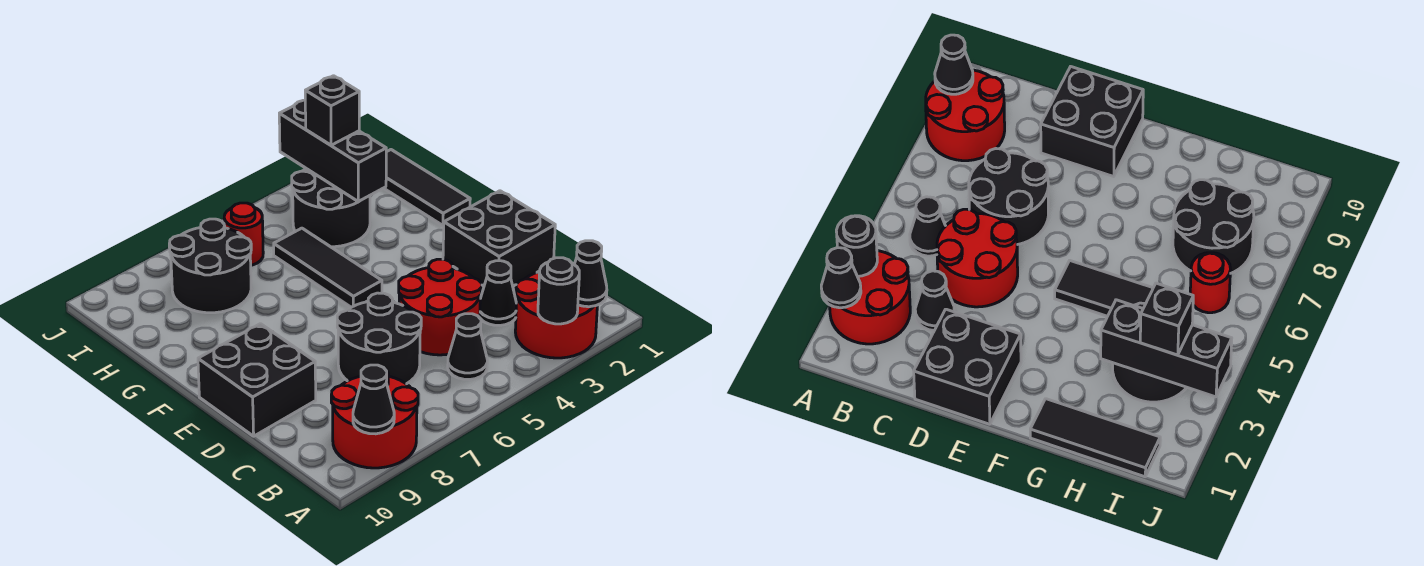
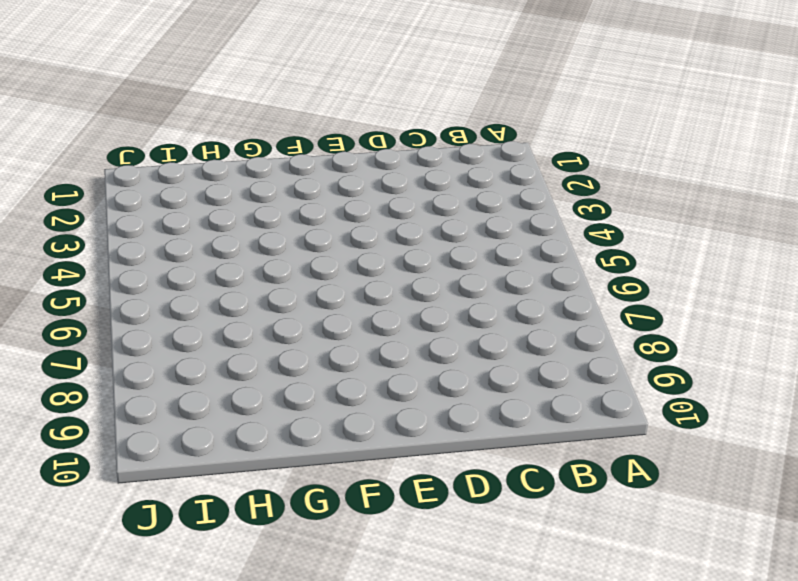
none -> red round brick A2:B3 level 1
none -> red round brick A8:B9 level 1
none -> black cone B5 level 1

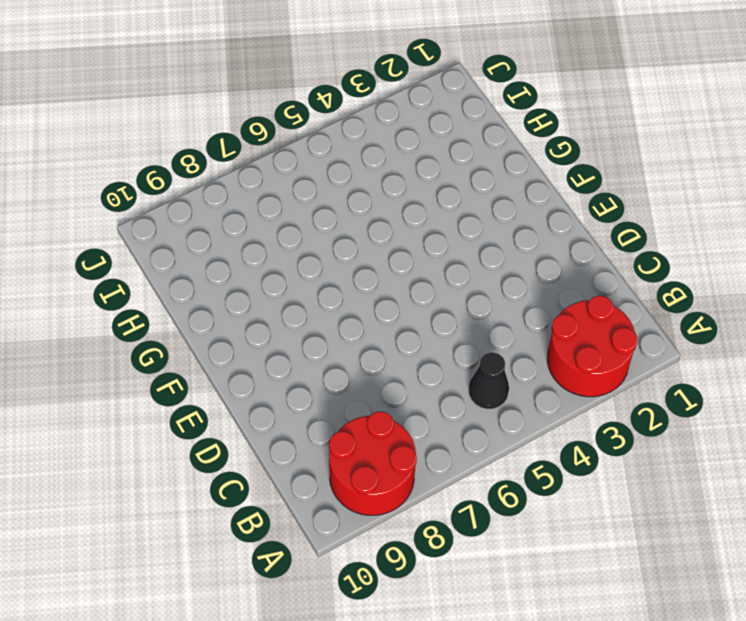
none -> black cone C3 level 1
none -> red round brick C4:D5 level 1
none -> black round brick C6:D7 level 1

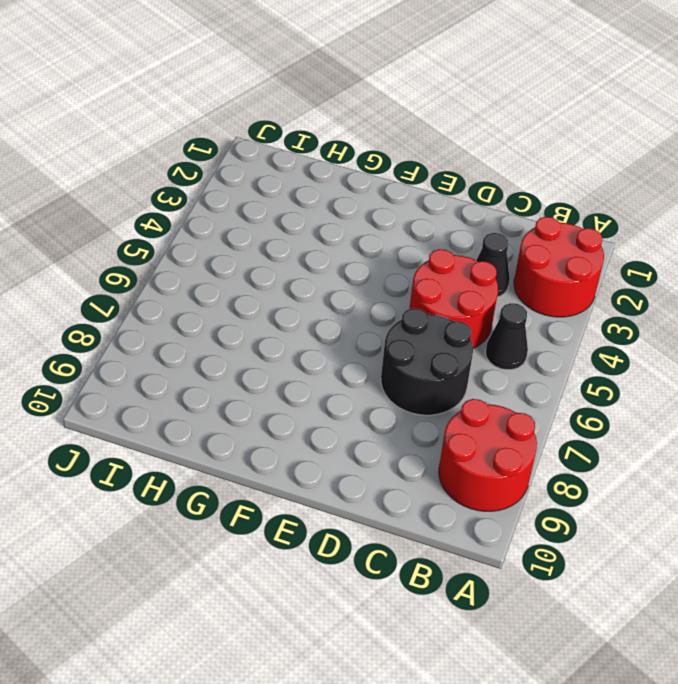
none -> black brick D1:E2 level 1
none -> black brick D9:E10 level 1
none -> black tile F5:H5 level 1

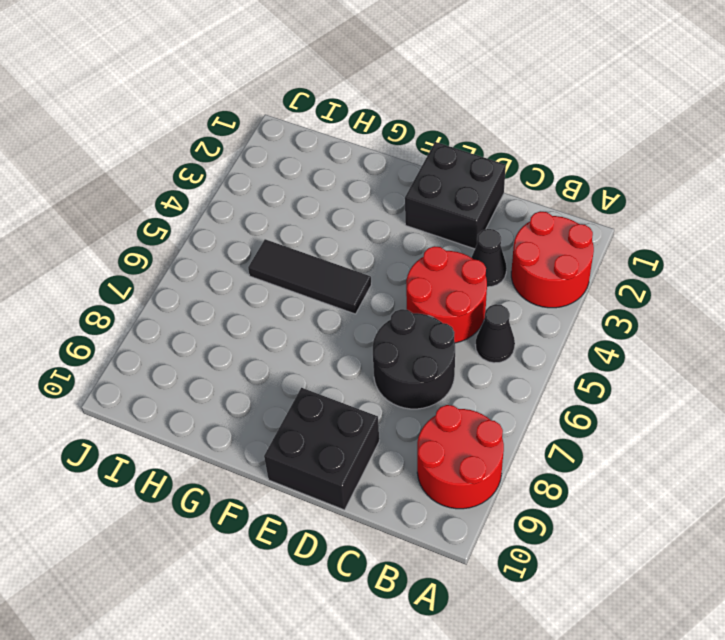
none -> black tile G1:I1 level 1
none -> black round brick H3:I4 level 1
none -> black round brick H7:I8 level 1

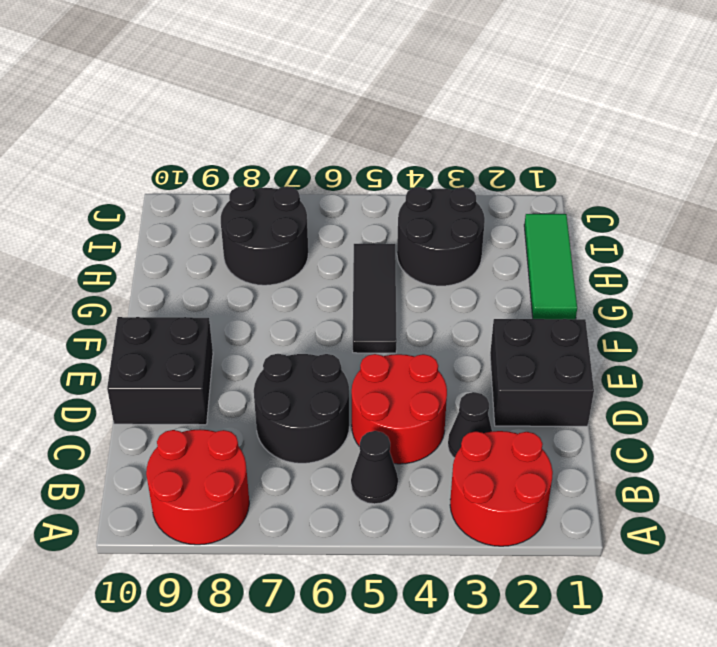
green tile G1:I1 level 1 -> black tile G1:I1 level 1
none -> red round brick I6 level 1
none -> black cone A2 level 2
none -> black round brick A3 level 2

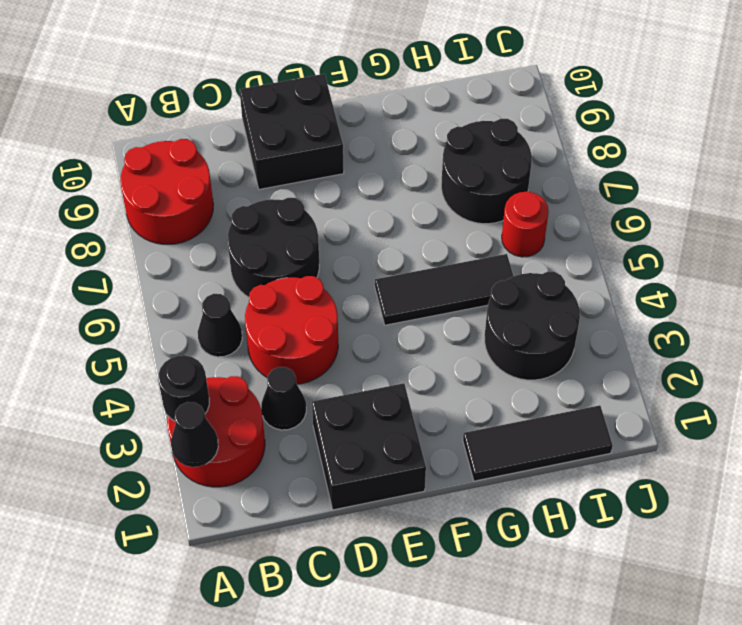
none -> black cone A9 level 2
none -> black brick H3:J3 level 2
none -> black brick I3 level 3

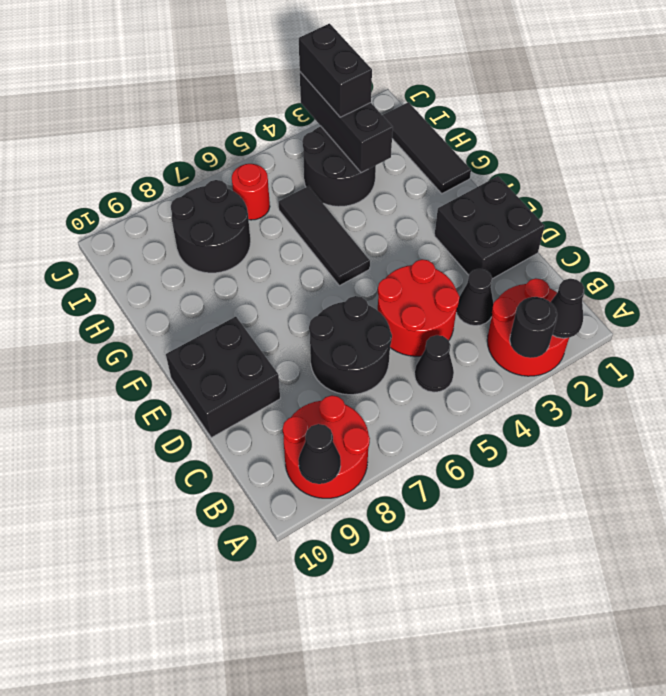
black brick I3:J3 level 3 -> black brick I3 level 3

